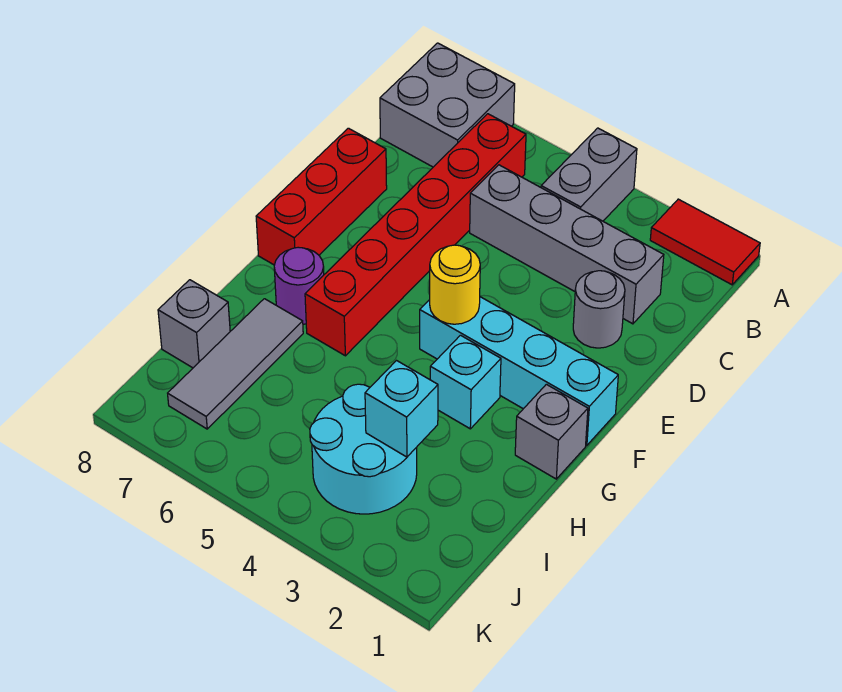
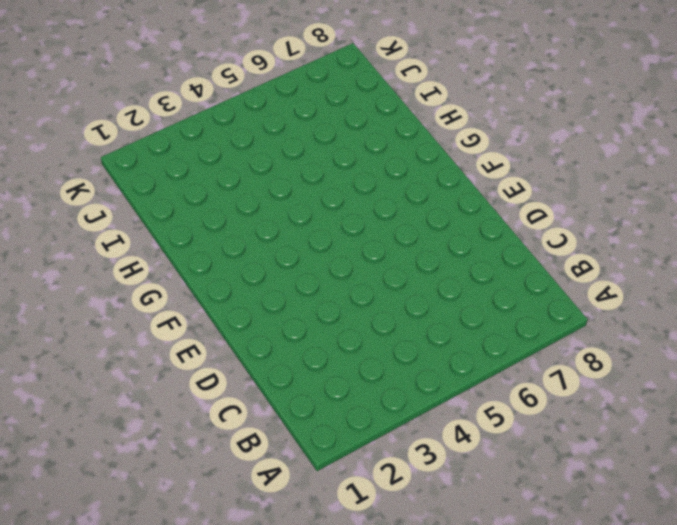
none -> red tile A1:A2 level 1
none -> grey brick A4:B4 level 1
none -> grey brick A7:B8 level 1

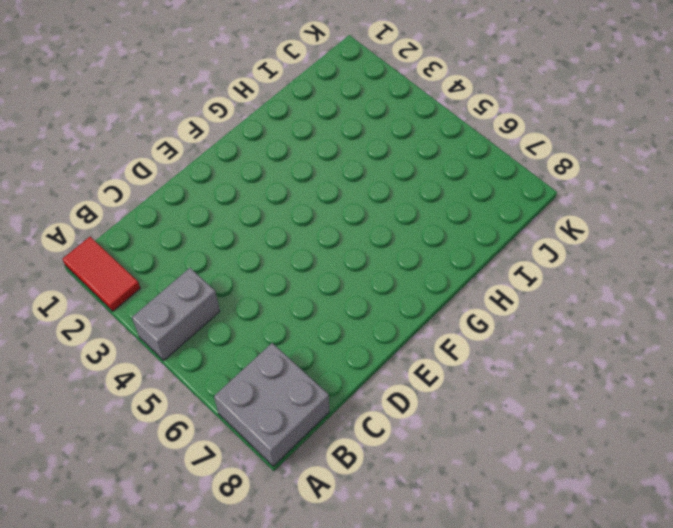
none -> red brick B6:G6 level 1
none -> grey brick C2:C5 level 1
none -> grey round brick D2 level 1

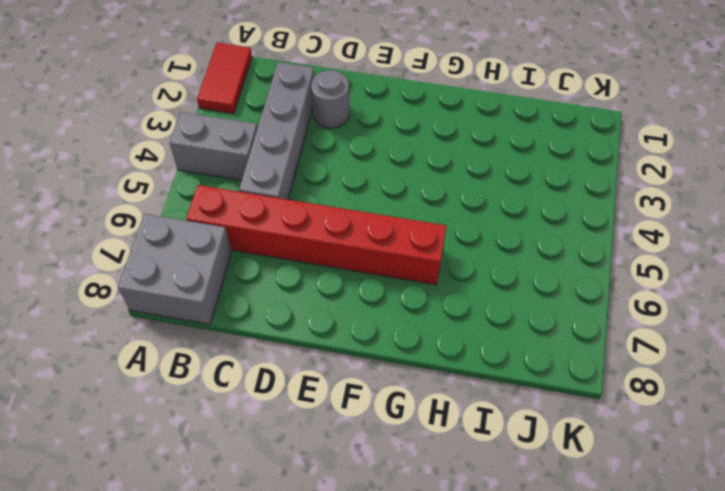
none -> red brick D8:F8 level 1
none -> cyan brick F1:F4 level 1
none -> grey brick G1 level 1

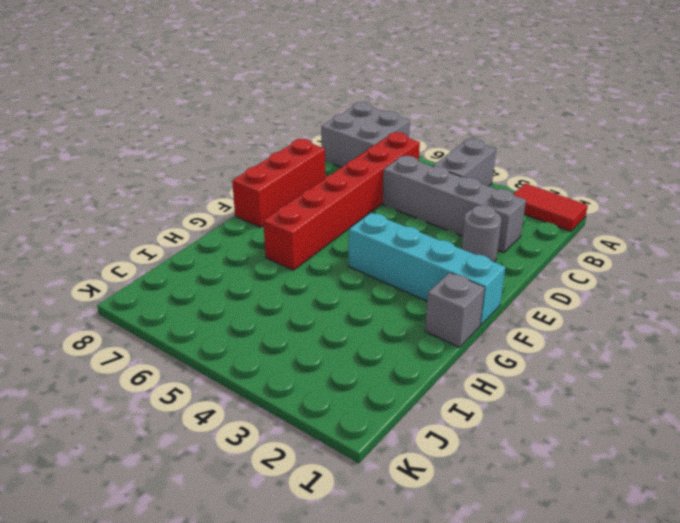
none -> cyan brick G3 level 1
none -> purple round brick G7 level 1
none -> grey tile H7:J7 level 1

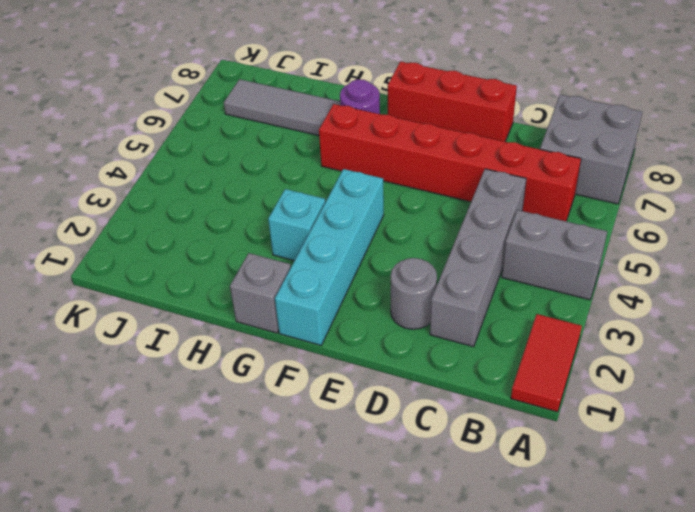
none -> cyan round brick I3:J4 level 1
none -> grey brick I8 level 1
none -> yellow round brick F4 level 2

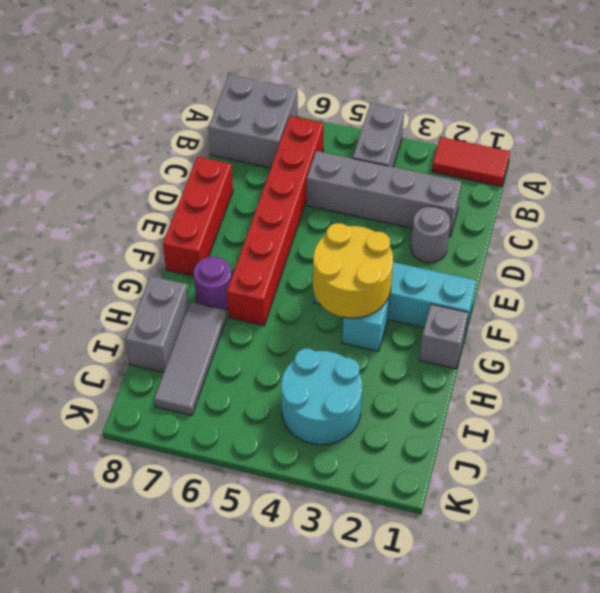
yellow round brick F3:G4 level 2 -> yellow round brick F4 level 2
grey brick H8:I8 level 1 -> grey brick I8 level 1
none -> cyan brick I3 level 2

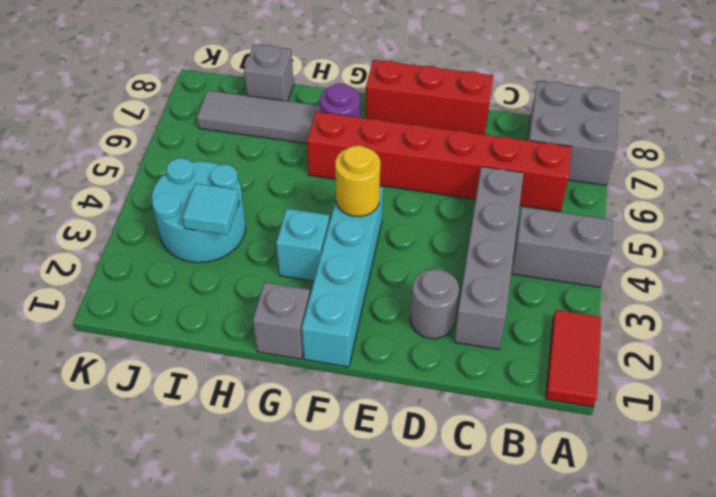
cyan tile I3 level 2 -> cyan brick I3 level 2

